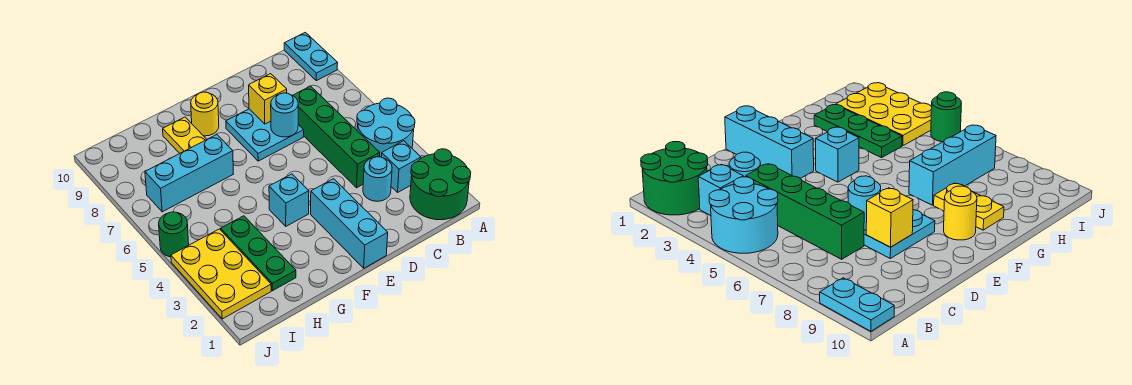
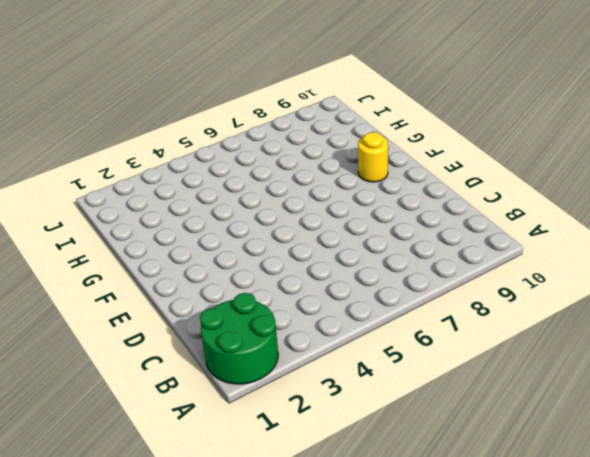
none -> cyan round brick A4:B5 level 1
none -> cyan plate A9:A10 level 1
none -> cyan brick B3 level 1

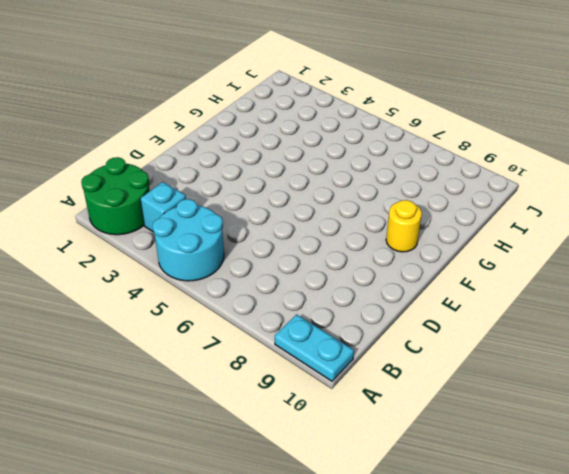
none -> cyan round brick C3 level 1
none -> green brick C4:C7 level 1
none -> cyan plate D7:E8 level 1

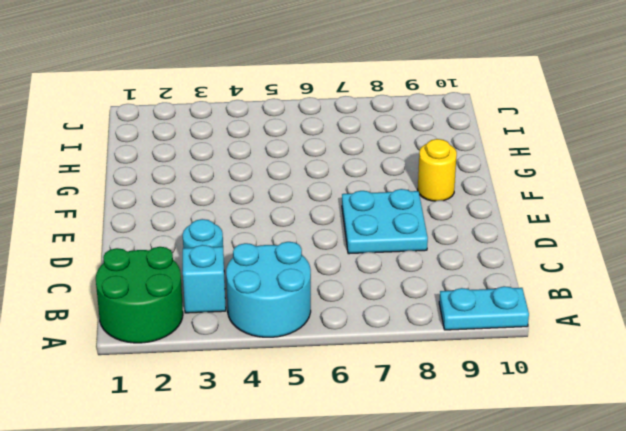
none -> green brick C4:C7 level 1
none -> cyan brick E1:E3 level 1
none -> cyan brick F4 level 1

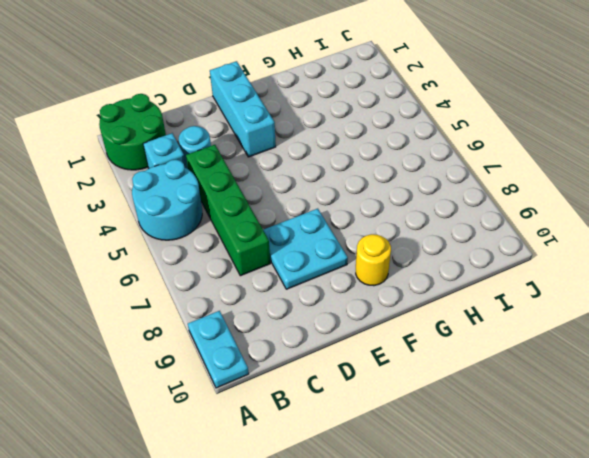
none -> cyan brick F4 level 1
none -> cyan brick G7:I7 level 1
none -> yellow plate G8:G9 level 1

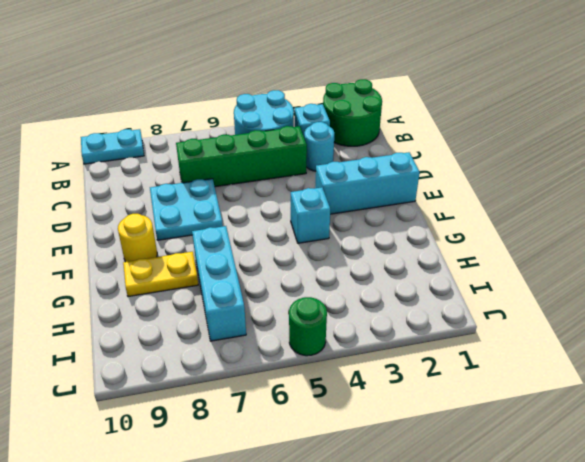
none -> green plate H2:H4 level 1
none -> yellow plate I2:J4 level 1
none -> cyan round brick D7 level 2

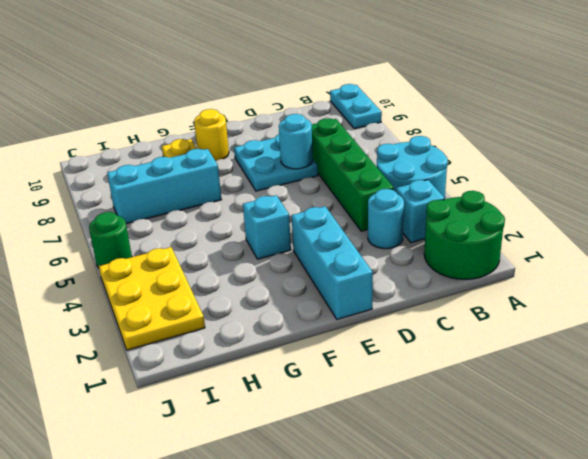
none -> green plate H2:H4 level 1
none -> yellow brick D8 level 2

